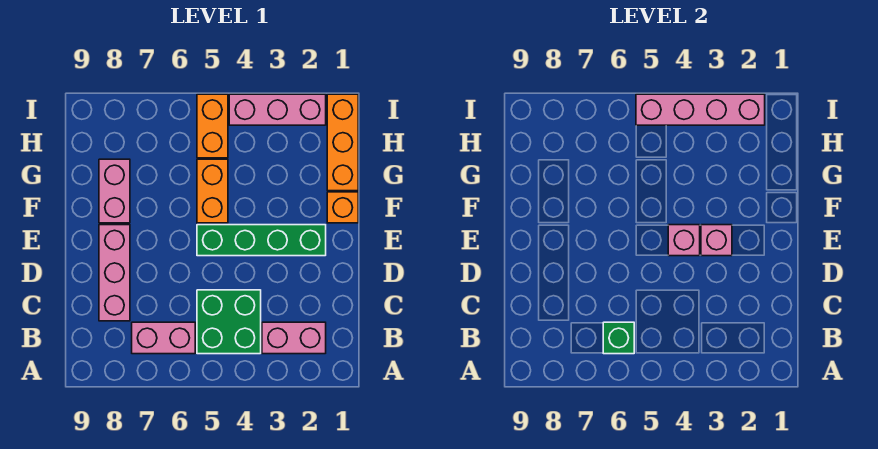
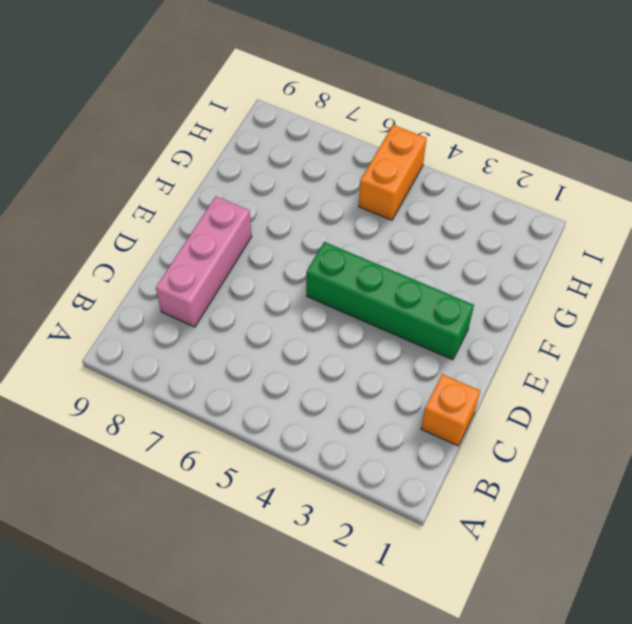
orange brick C1 level 1 -> orange brick F1 level 1
none -> pink brick B2:B3 level 1
none -> green brick B4:C5 level 1
none -> pink brick B6:B7 level 1

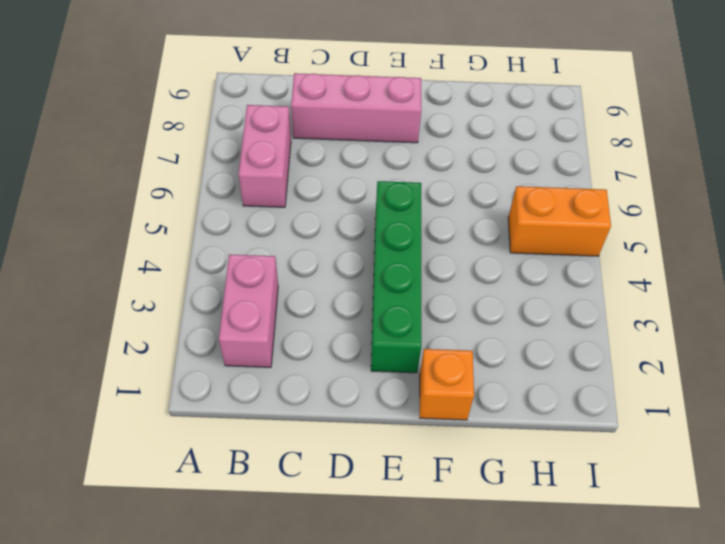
none -> green brick B4:C5 level 1
none -> orange brick F5:G5 level 1
none -> pink brick F8:G8 level 1

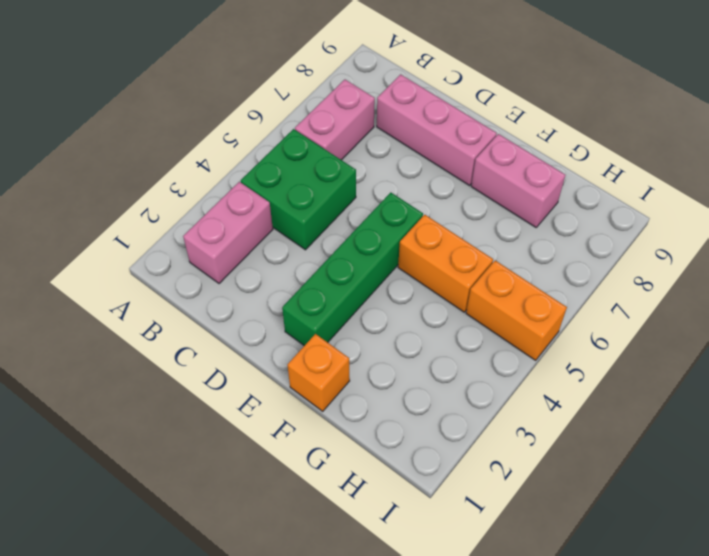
none -> orange brick G1:I1 level 1
none -> pink brick I2:I4 level 1
none -> green brick B6 level 2

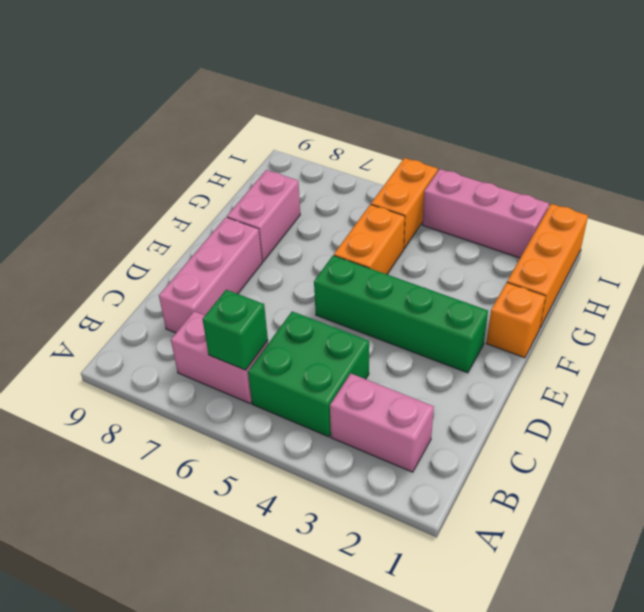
none -> pink brick E3 level 2
none -> pink brick E4 level 2
none -> pink brick I2:I5 level 2

